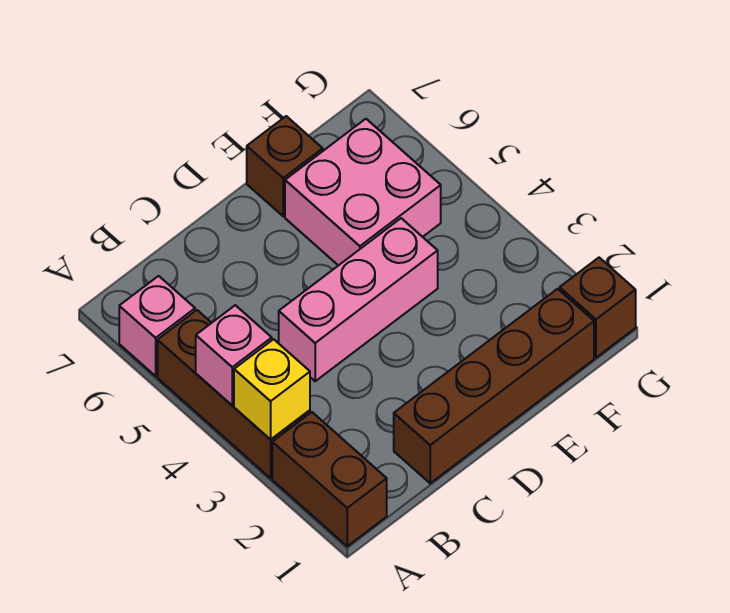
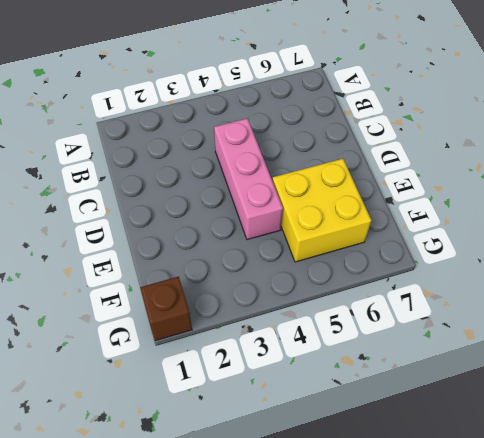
yellow brick E5:F6 level 1 -> pink brick E5:F6 level 1
none -> brown brick A1:A2 level 1
none -> brown brick A3:A5 level 1

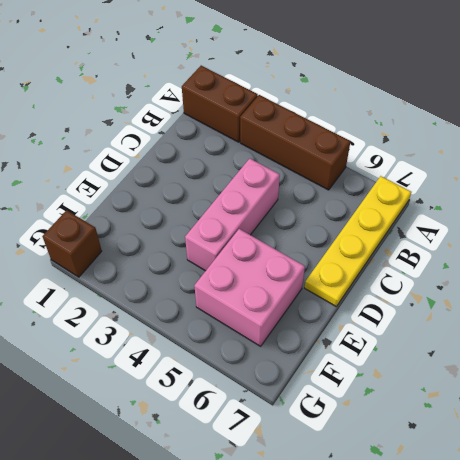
yellow plate A7:D7 level 1 -> none
none -> pink brick A6 level 1
none -> brown brick C1:F1 level 1

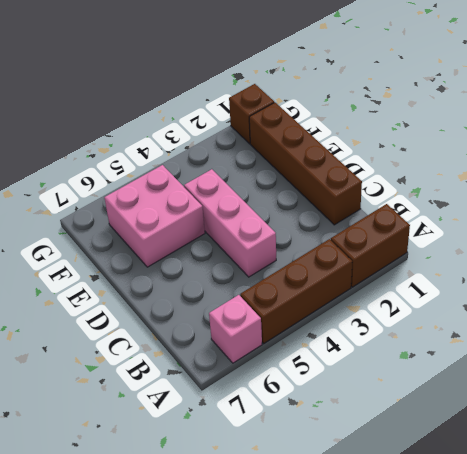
none -> brown brick E7 level 1
none -> yellow brick A3 level 2

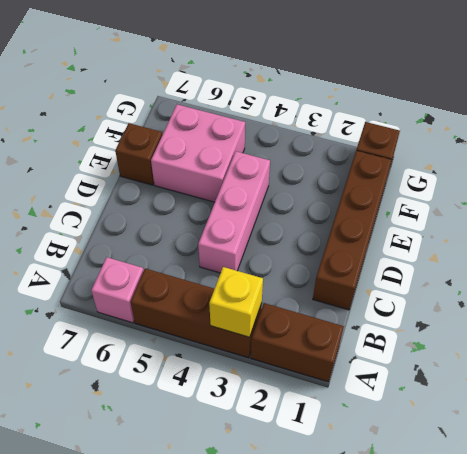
none -> pink brick A4 level 2

